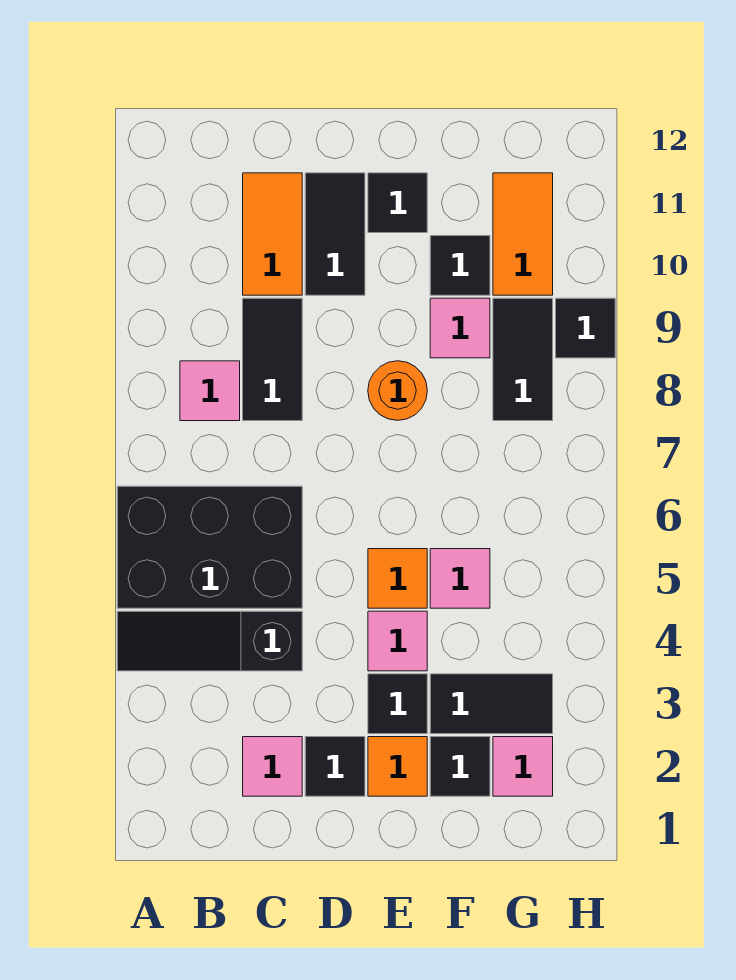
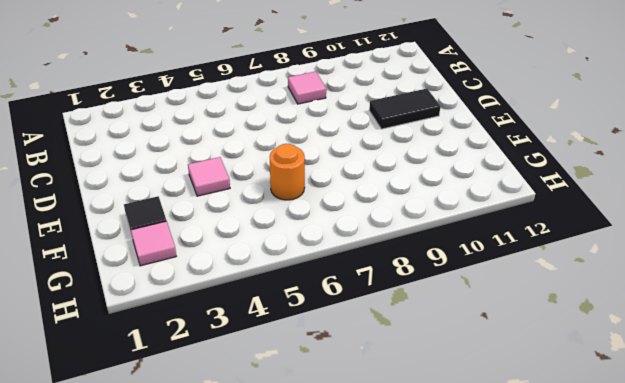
orange round brick F6 level 1 -> orange round brick E8 level 1
none -> black slope A4:C4 level 1 top C
none -> black brick A5:C6 level 1
none -> pink tile C2 level 1

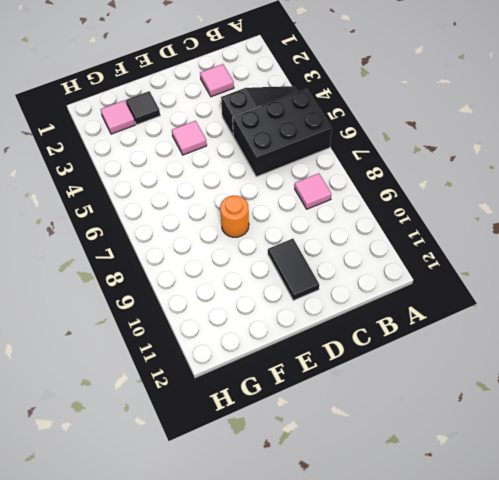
none -> black tile C8:C9 level 1
none -> orange tile C10:C11 level 1
none -> black tile D2 level 1

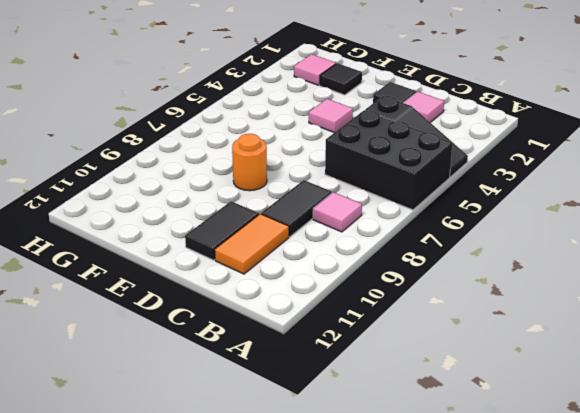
none -> orange tile E2 level 1
none -> black tile E3 level 1
none -> orange tile E5 level 1

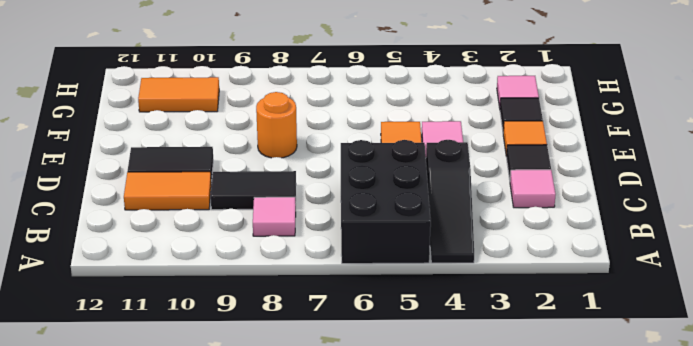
none -> black tile E3 level 1
none -> black tile E11 level 1
none -> black tile F3:G3 level 1

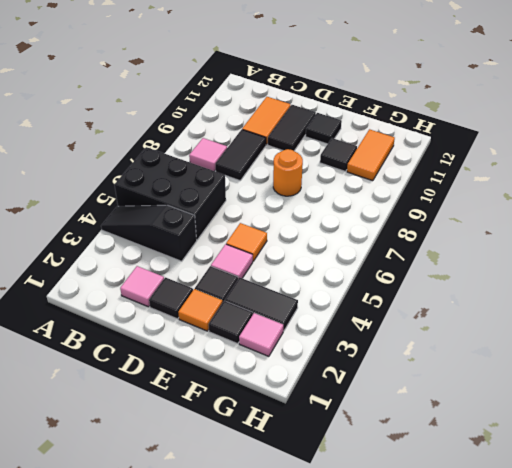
none -> pink tile F5 level 1
none -> pink tile F9 level 1
none -> black tile G8:G9 level 1

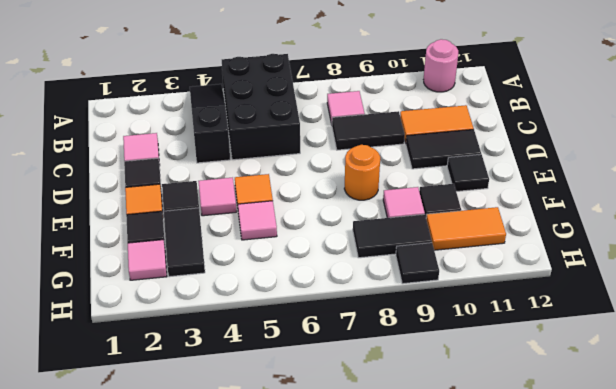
pink round brick A11 level 1 -> none

